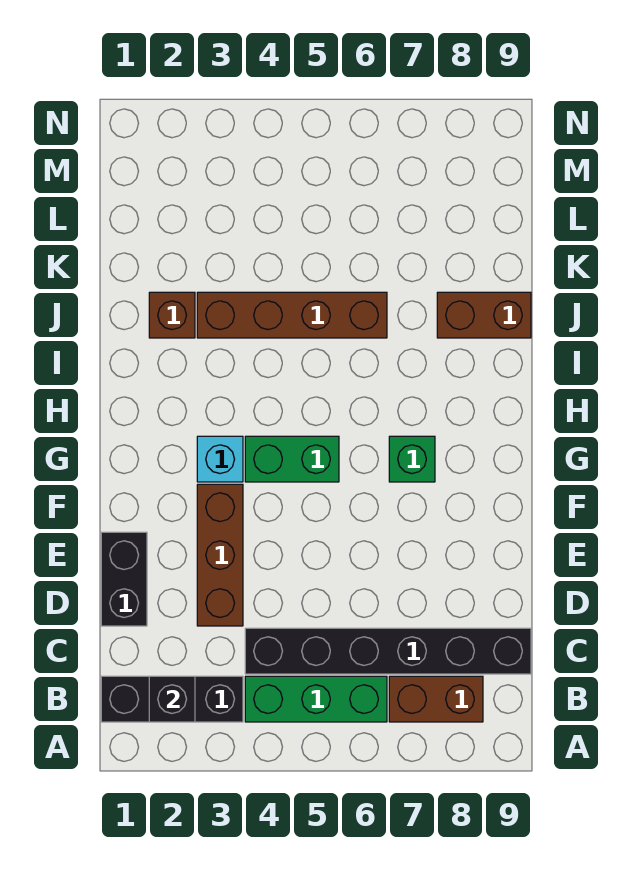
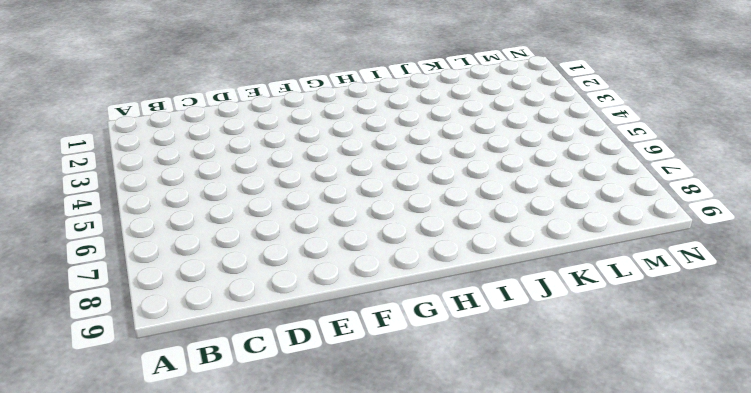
none -> black brick B1:B3 level 1
none -> green brick B4:B6 level 1
none -> brown brick B7:B8 level 1

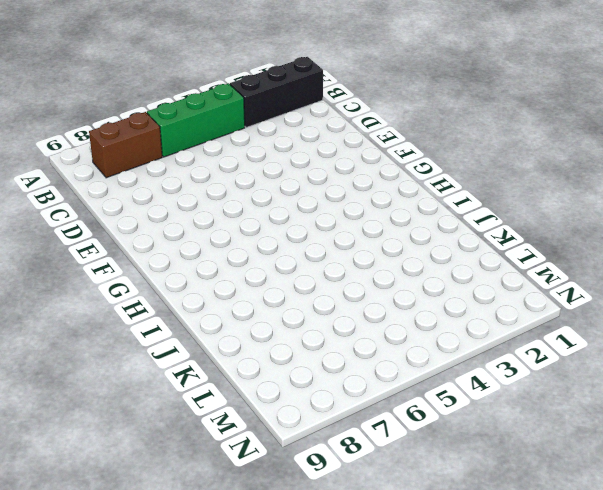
none -> black brick C4:C9 level 1
none -> black brick D1:E1 level 1
none -> brown brick D3:F3 level 1

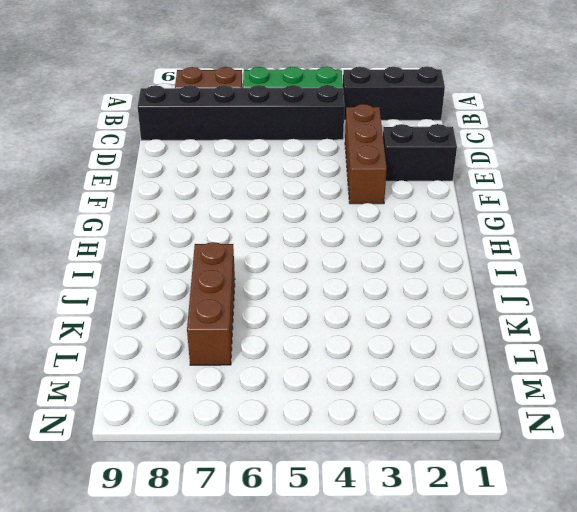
black brick E1:E2 level 1 -> black brick D1:E1 level 1
brown brick J7:L7 level 1 -> none
none -> cyan brick G3 level 1
none -> green brick G4:G5 level 1
none -> green brick G7 level 1

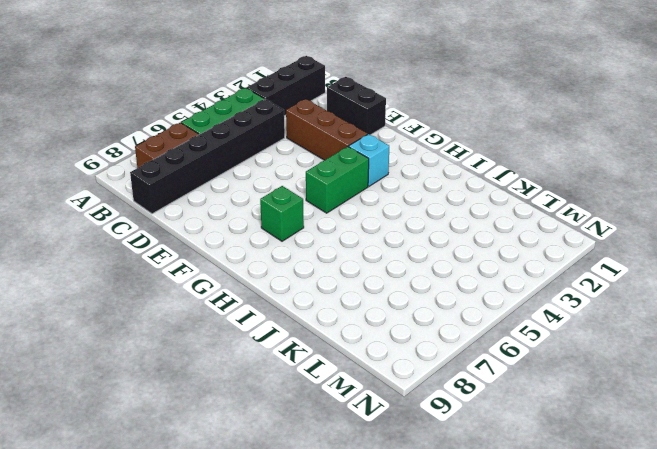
none -> brown brick J2 level 1
none -> brown brick J3:J6 level 1
none -> brown brick J8:J9 level 1

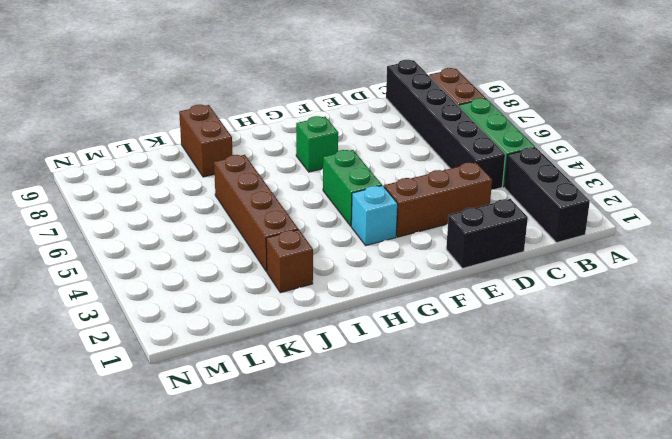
none -> black brick B2 level 2

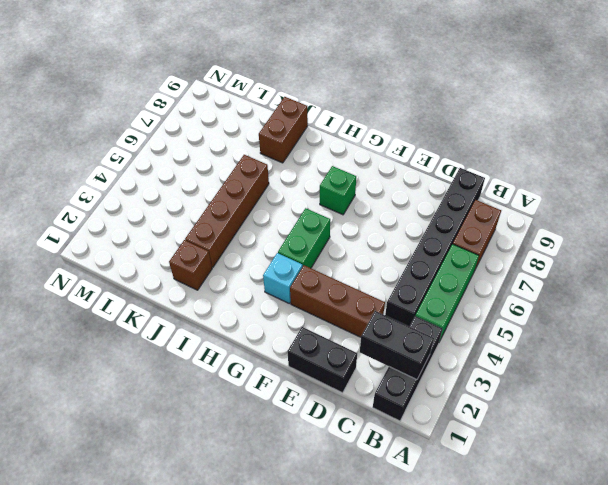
black brick B2:C2 level 2 -> black brick B2 level 2

